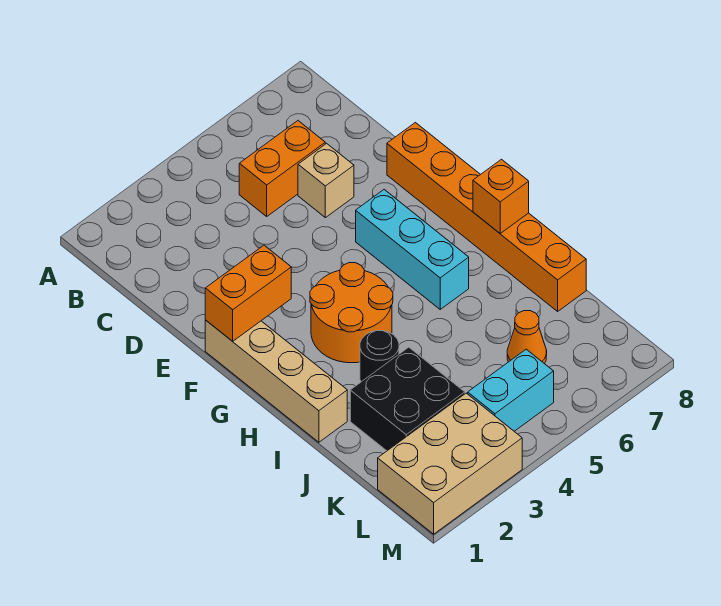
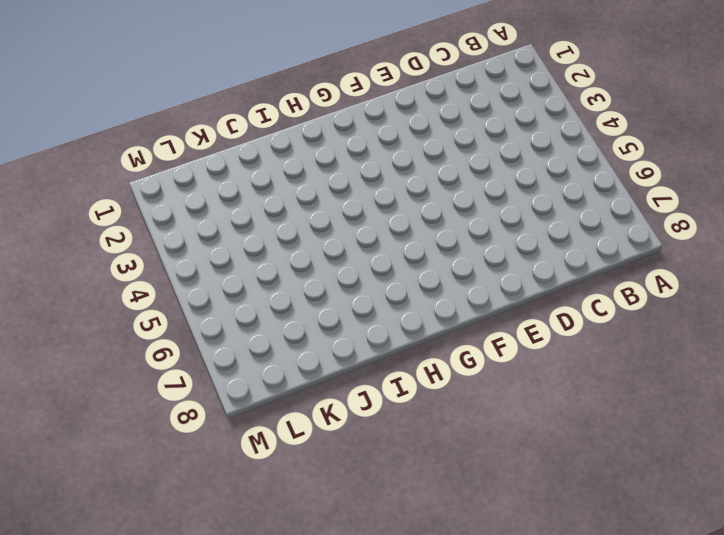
none -> orange brick C5:C6 level 1
none -> tan brick D6 level 1
none -> orange brick E8:J8 level 1

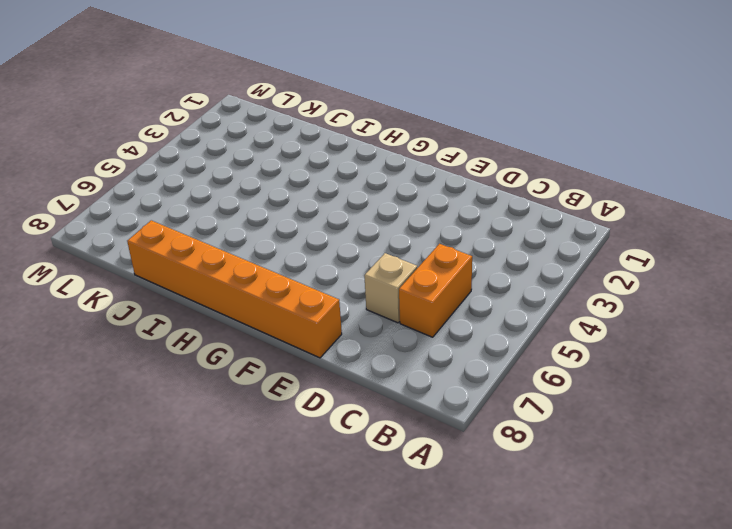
none -> tan brick F1:I1 level 1
none -> cyan brick F6:H6 level 1
none -> orange round brick G3:H4 level 1

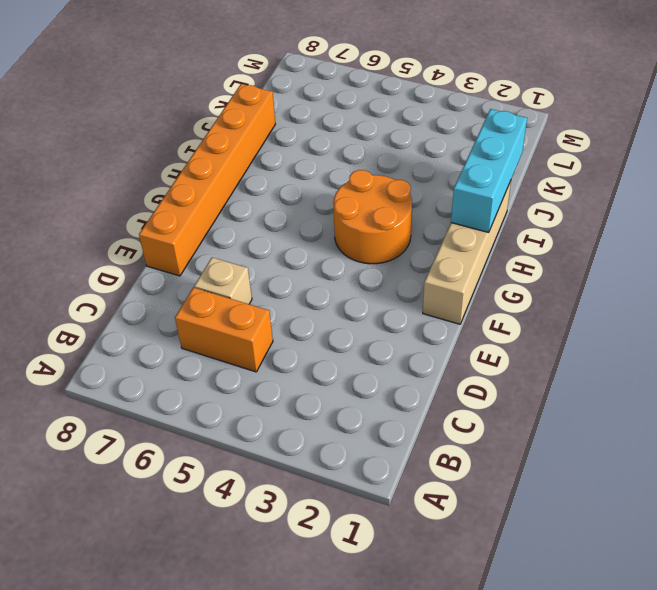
cyan brick H1:J1 level 2 -> cyan brick F6:H6 level 1
none -> black round brick I3 level 1
none -> black brick J2:K3 level 1
none -> orange cone K6 level 1

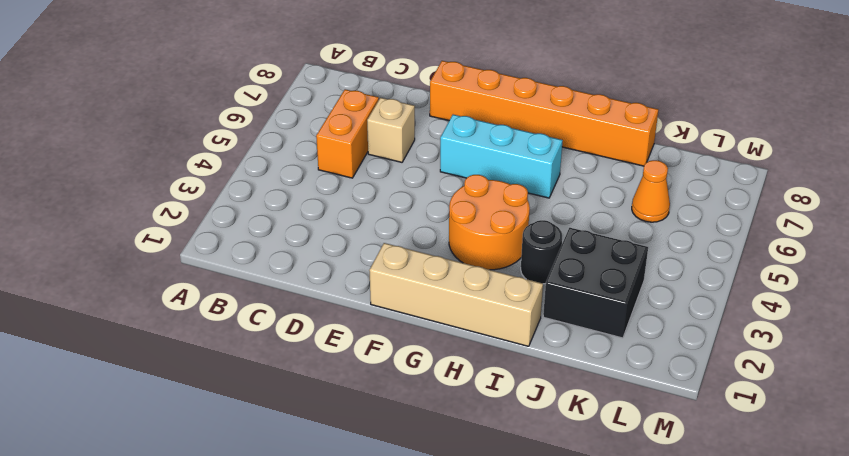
none -> tan brick L1:M3 level 1
none -> cyan brick L4:L5 level 1
none -> orange brick F1:F2 level 2

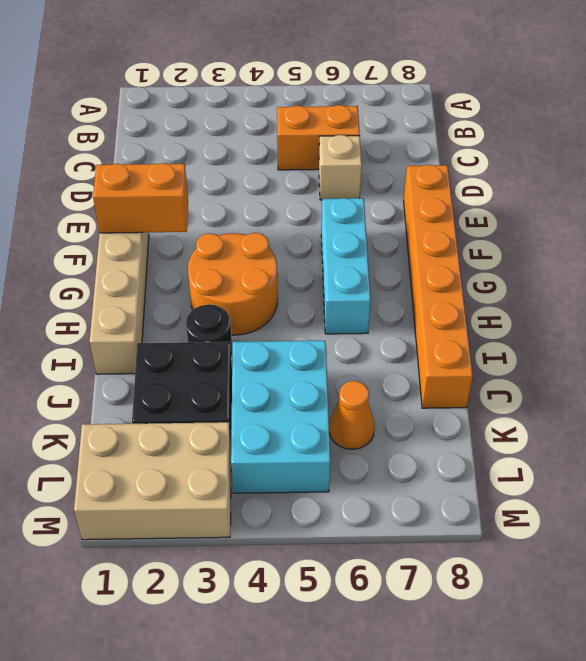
cyan brick J4:L5 level 1 -> cyan brick L4:L5 level 1
none -> orange brick H8 level 2

